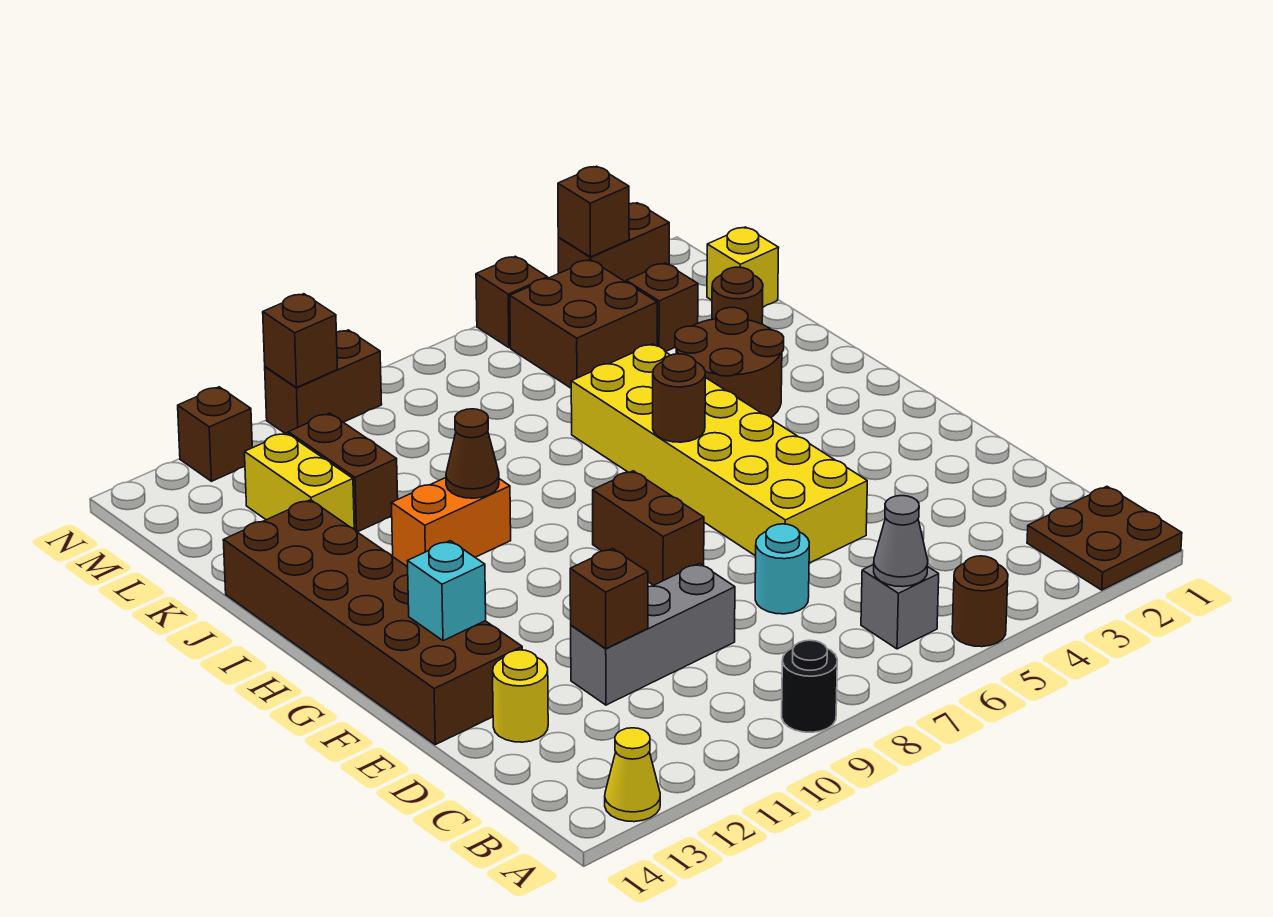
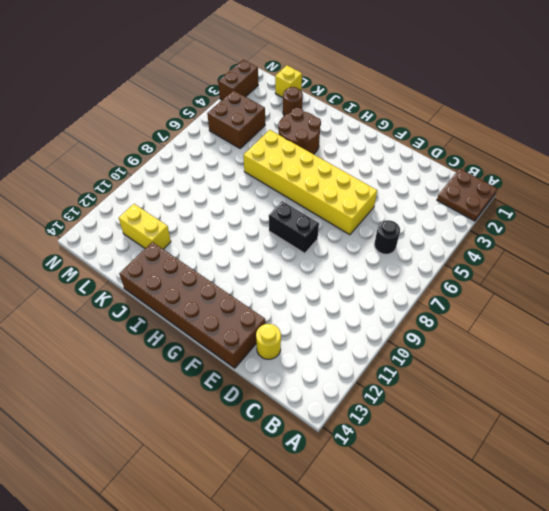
black round brick C6 level 1 -> black round brick A9 level 1
black brick F8:G8 level 1 -> brown brick F8:G8 level 1
none -> brown round brick A5 level 1
none -> yellow cone A13 level 1
none -> grey brick B6 level 1
none -> cyan round brick D7 level 1

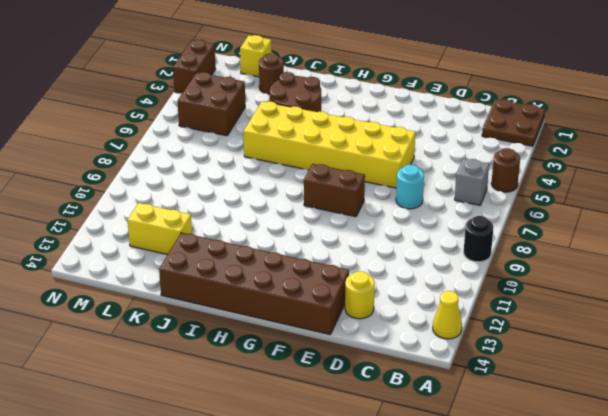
none -> grey brick D9:D11 level 1
none -> orange brick I10:I11 level 1
none -> brown brick K11:L11 level 1
none -> brown brick L3 level 1

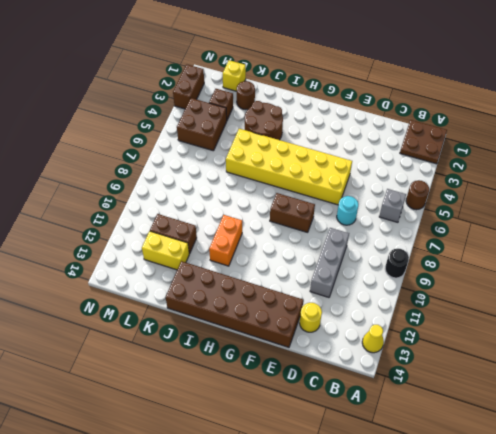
none -> brown brick N5 level 1
none -> brown brick N9:N10 level 1
none -> brown brick N12 level 1
none -> grey cone B6 level 2

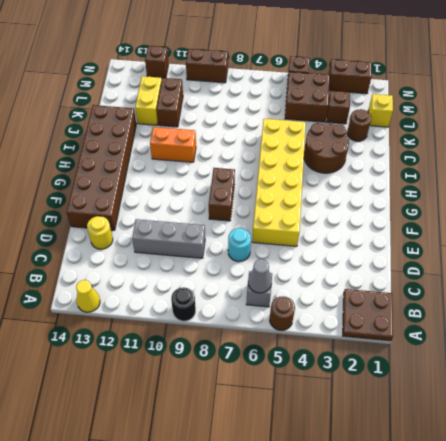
none -> brown brick D11 level 2
none -> cyan brick F13 level 2
none -> brown round brick H6 level 2
none -> brown cone I10 level 2

